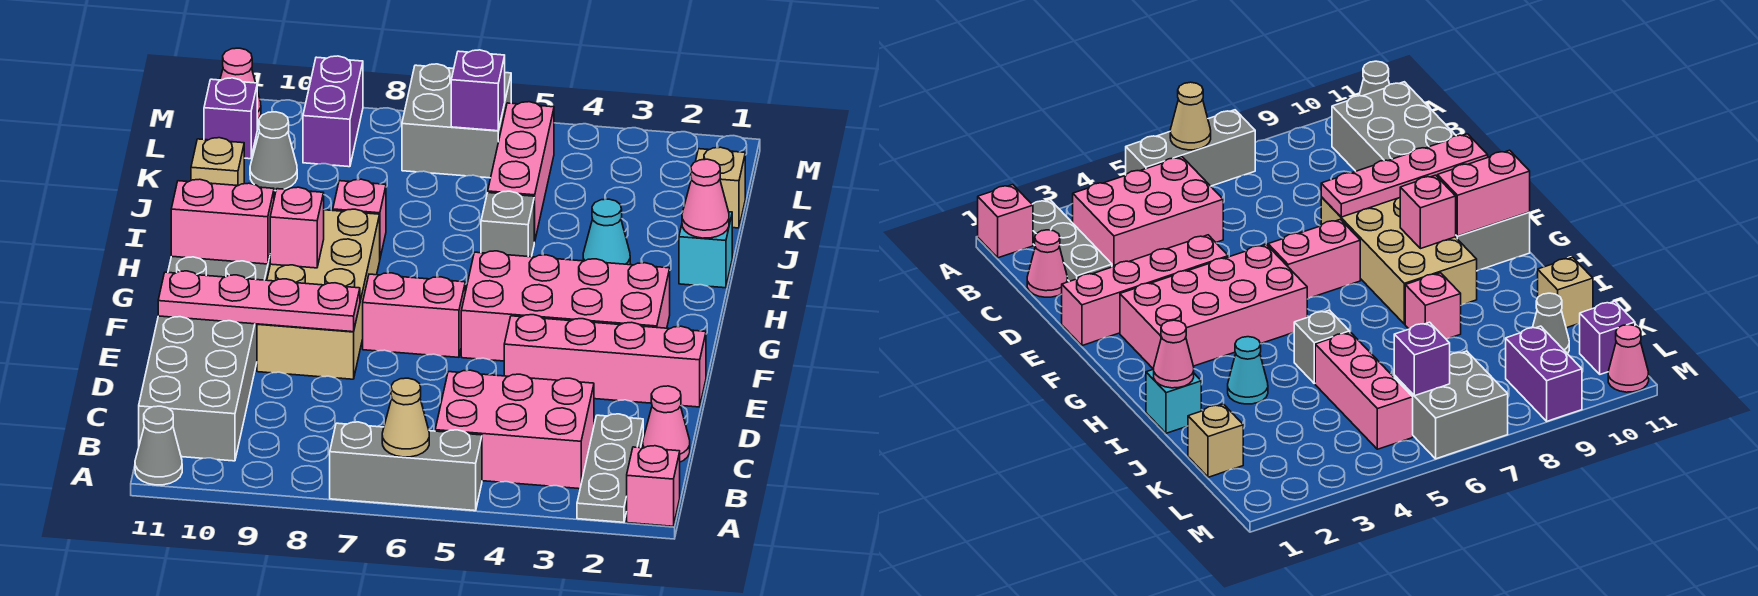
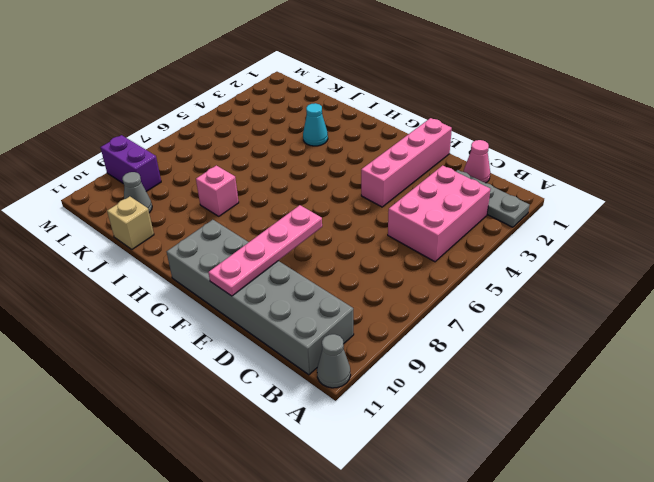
none -> pink brick A1 level 1
none -> grey brick A5:A7 level 1
none -> tan brick E8:H9 level 1

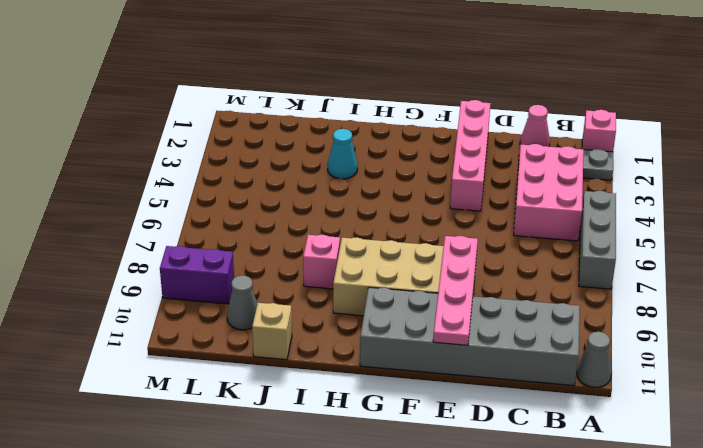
none -> pink brick F2:G5 level 1
none -> pink brick F6:F7 level 1
none -> cyan brick I1 level 1

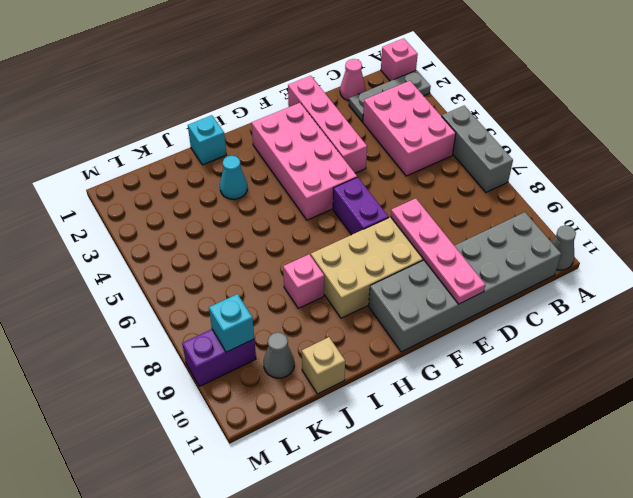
purple brick F6:F7 level 1 -> pink brick F6:F7 level 1
cyan brick L9 level 2 -> none
none -> grey brick I5 level 1
none -> pink brick J5:L5 level 1
none -> tan brick K1 level 1

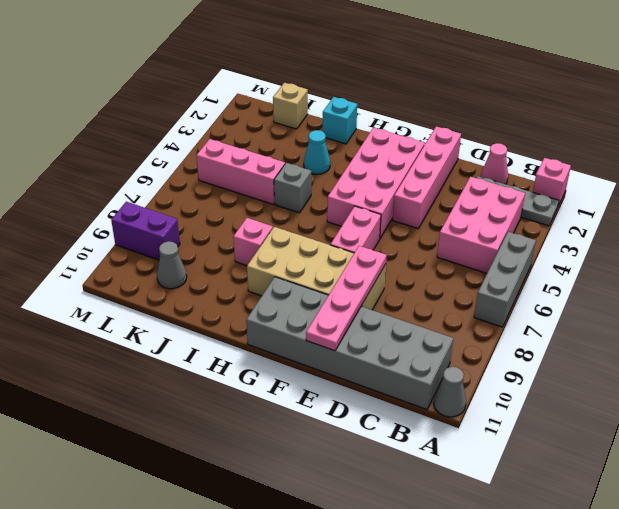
none -> tan brick J11 level 1
none -> grey brick L6:M7 level 1
none -> purple brick L11 level 1

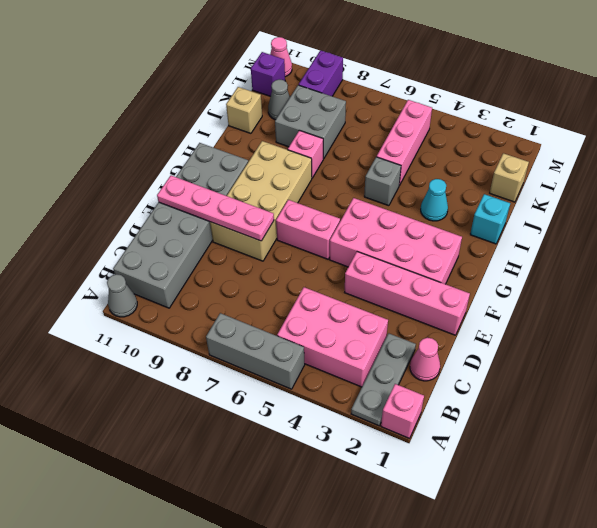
grey brick J8:K9 level 1 -> grey brick L6:M7 level 1
none -> tan cone A6 level 2
none -> pink brick G9 level 2
none -> pink brick G10:G11 level 2

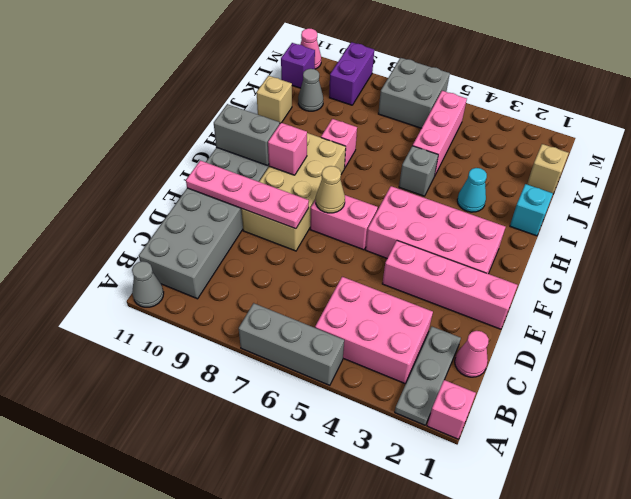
tan cone F7 level 2 -> tan cone A6 level 2
grey brick G10:G11 level 2 -> pink brick G10:G11 level 2
none -> pink cone I1 level 2
none -> purple brick L6 level 2

